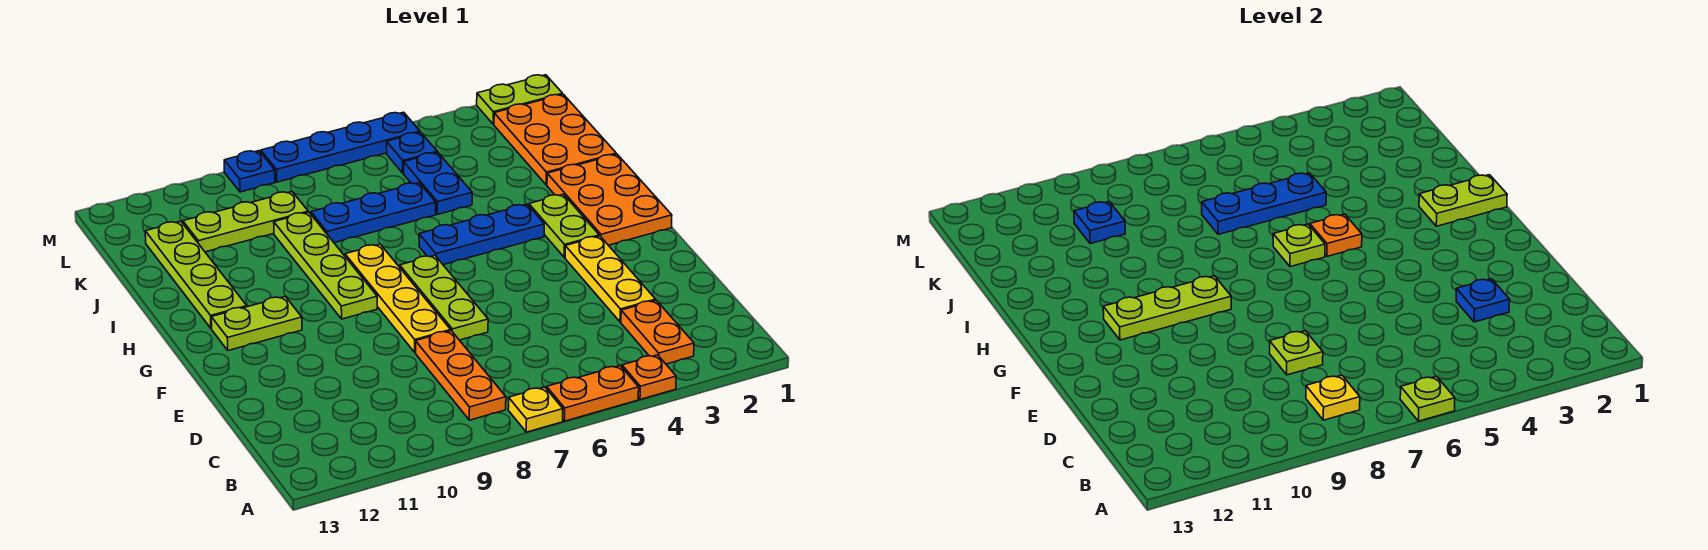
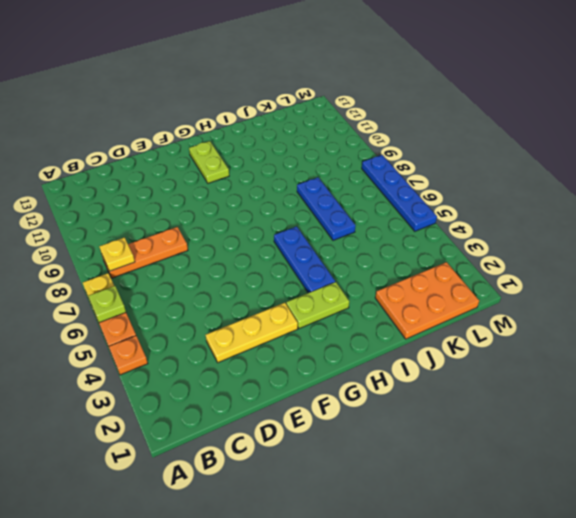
none -> orange plate B3:C3 level 1
none -> lime plate E7:G7 level 1
none -> yellow plate E8:H8 level 1
none -> orange plate G1:I2 level 1

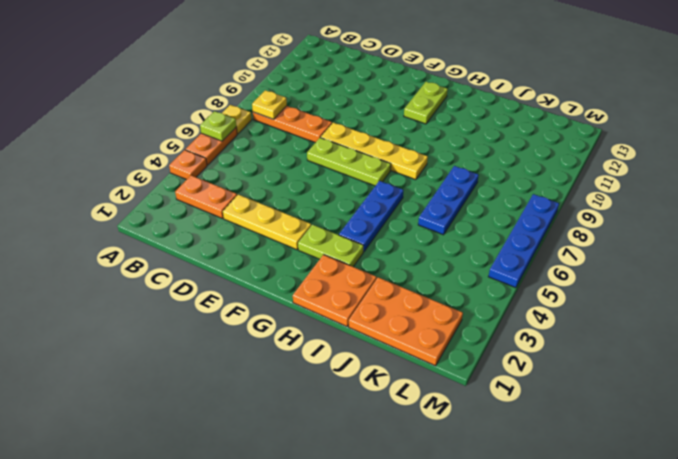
orange plate H1:I2 level 1 -> orange plate G1:I2 level 1
none -> lime plate G9:J9 level 1
none -> lime plate H12:K12 level 1
none -> blue plate J5:K5 level 1
none -> lime plate K9:K11 level 1

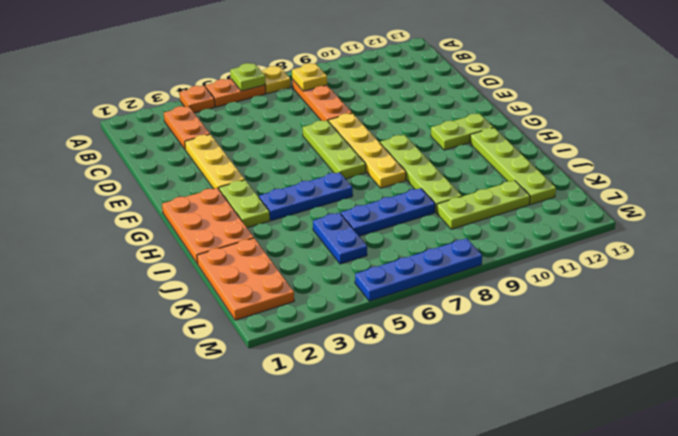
none -> blue plate L5 level 1
none -> lime plate M1:M2 level 1
none -> blue plate M9 level 1
none -> blue plate D3 level 2

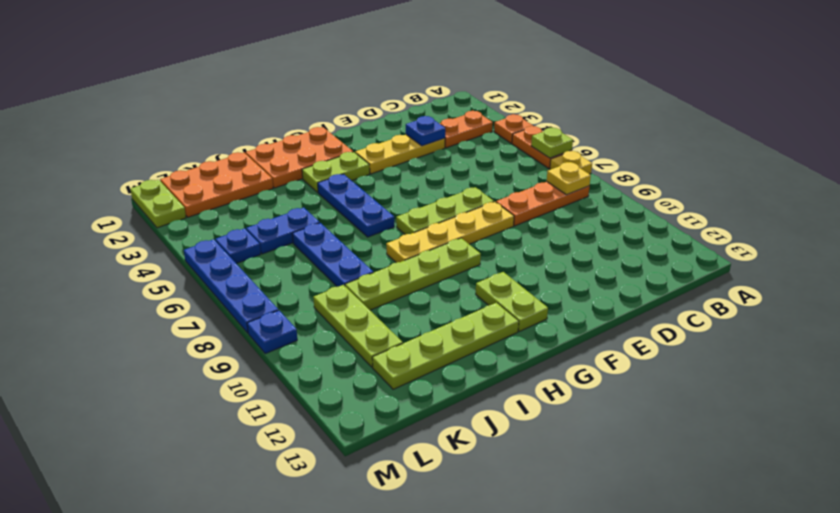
none -> lime plate D8 level 2
none -> lime plate G9:G11 level 2
none -> lime plate H1:H2 level 2
none -> orange plate H5 level 2

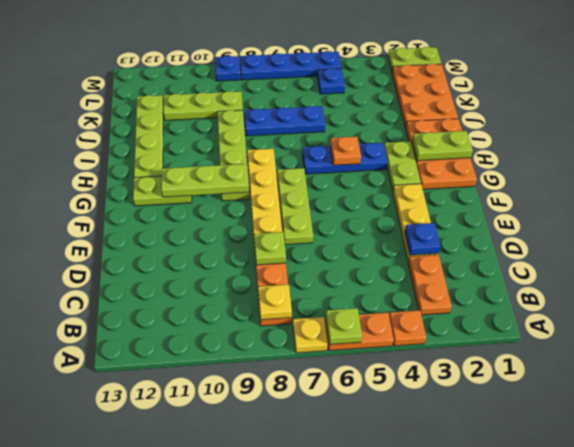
none -> blue plate J5:K5 level 1
none -> lime plate H6 level 2
none -> blue plate J5:J7 level 2
none -> blue plate K10 level 2

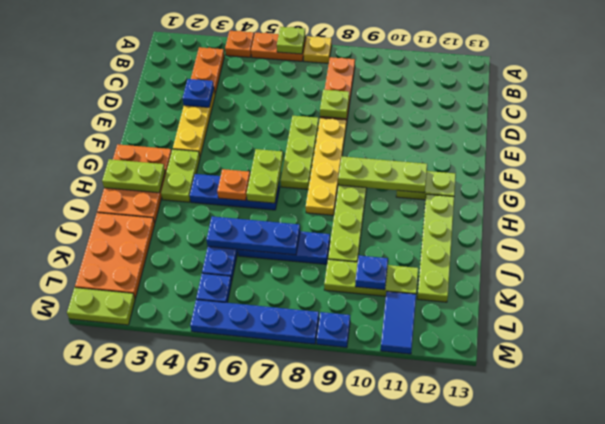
lime plate G6:H6 level 2 -> lime plate H6 level 2
blue tile L11:M11 level 1 -> none
none -> yellow plate B8 level 2

